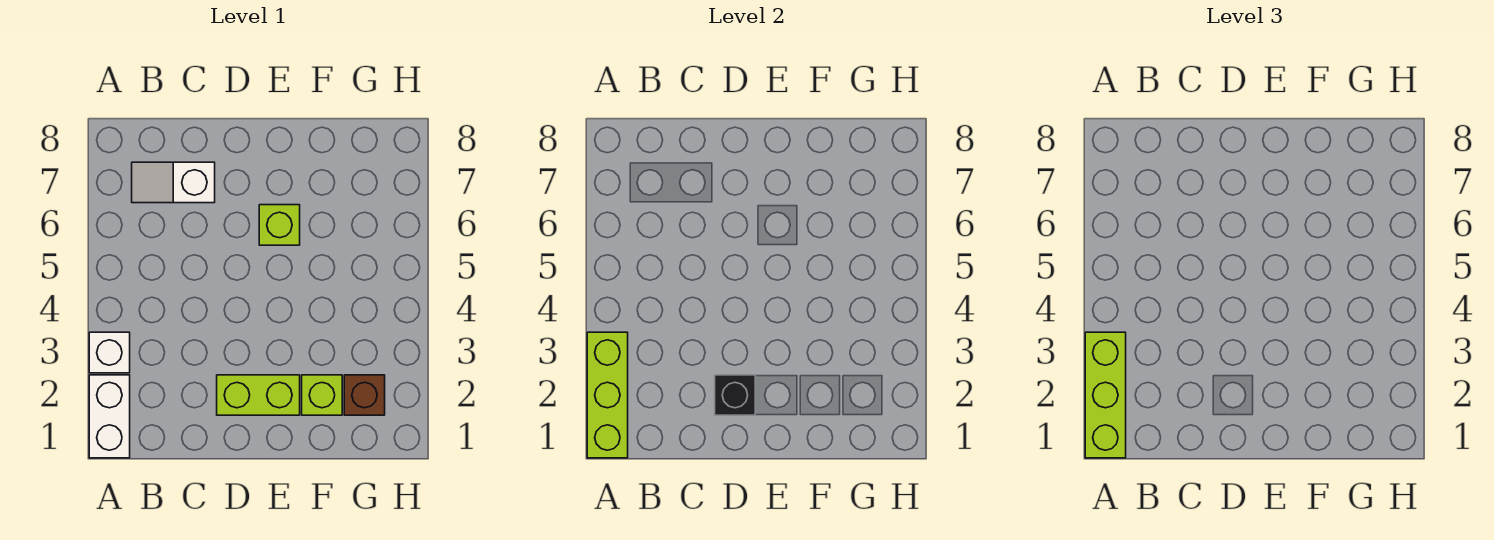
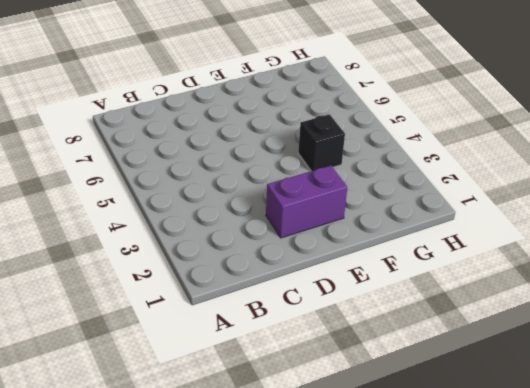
purple brick D2:E2 level 1 -> lime brick D2:E2 level 1
black brick F4 level 1 -> black brick D2 level 2
none -> white brick A1:A2 level 1
none -> white brick A3 level 1

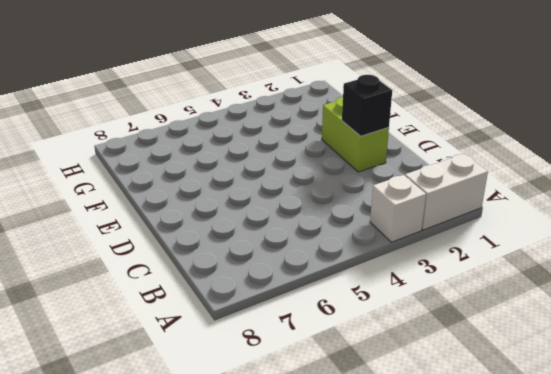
none -> white slope B7:C7 level 1 top C
none -> lime brick E6 level 1

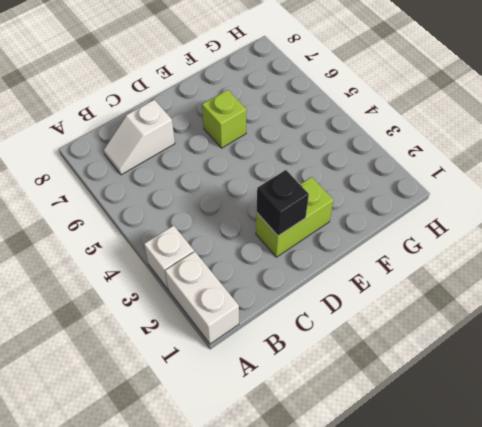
none -> lime brick F2 level 1
none -> brown brick G2 level 1

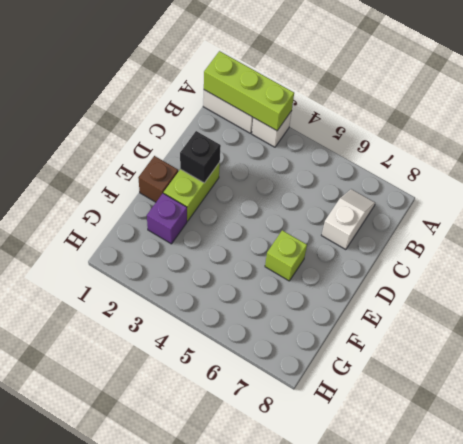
brown brick E1 level 1 -> brown brick G2 level 1
purple brick F2 level 1 -> lime brick F2 level 1
none -> lime brick A1:A3 level 3

